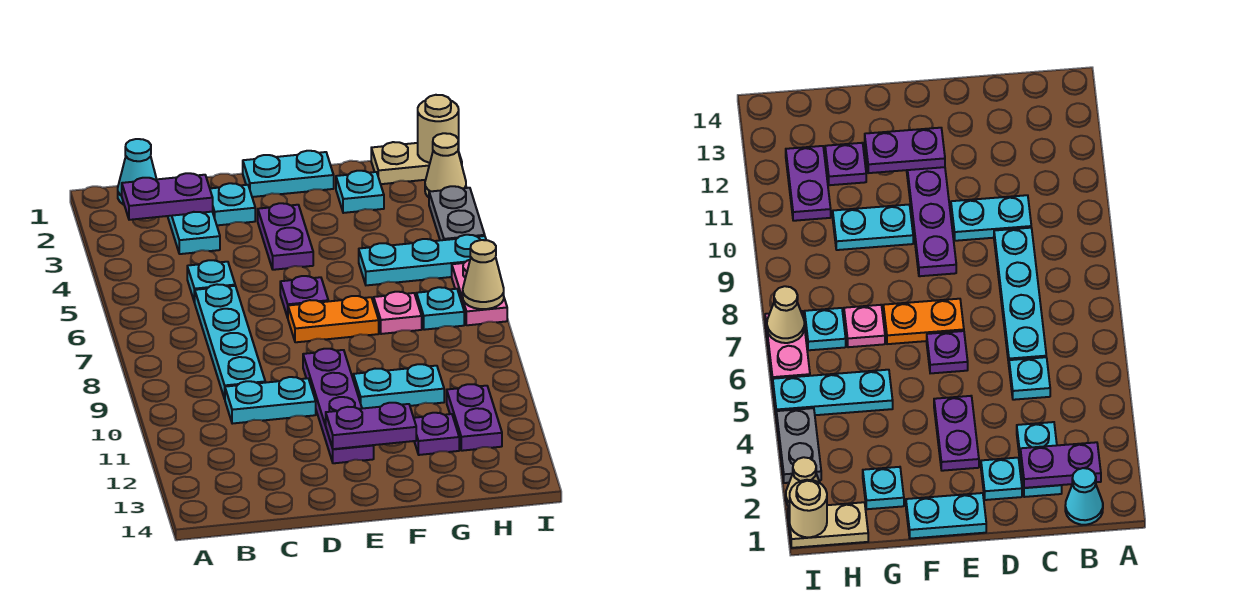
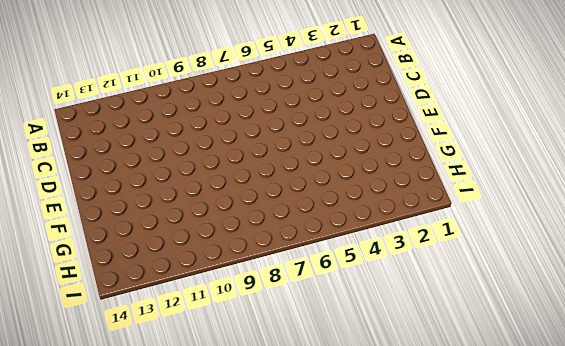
none -> cyan cone B1 level 1
none -> cyan plate C2:C3 level 1
none -> cyan plate C5 level 1

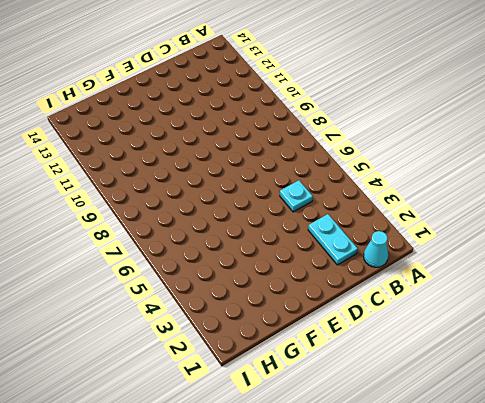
none -> cyan plate C6:C9 level 1
none -> cyan plate C10:D10 level 1
none -> cyan plate D2 level 1

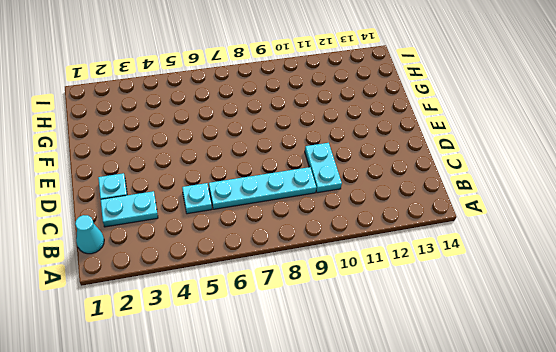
none -> cyan plate E1:F1 level 1
none -> purple plate E3:E4 level 1
none -> purple plate E6 level 1

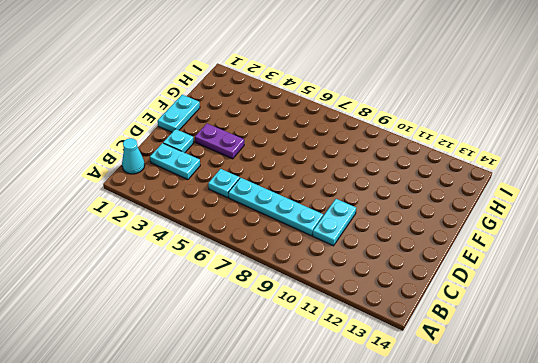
none -> purple plate E6 level 1
none -> orange plate E7:F7 level 1
none -> purple plate E9:E12 level 1

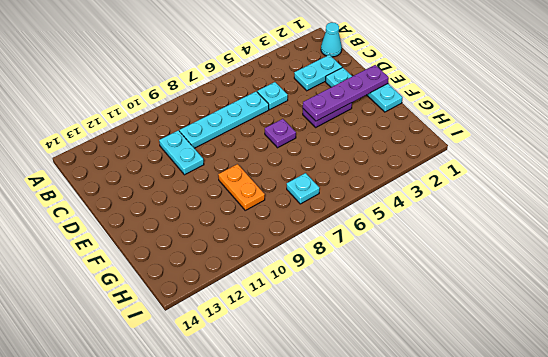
purple plate E1:E4 level 2 -> purple plate E9:E12 level 1
orange plate F9:G9 level 1 -> orange plate E7:F7 level 1
none -> cyan plate F10:G10 level 1
none -> cyan plate G2 level 1
none -> cyan plate G5:I5 level 1

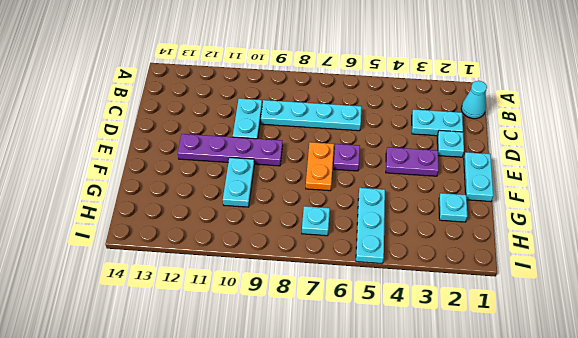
none -> cyan plate C5 level 1
none -> pink plate G7 level 1
none -> purple plate G12 level 1

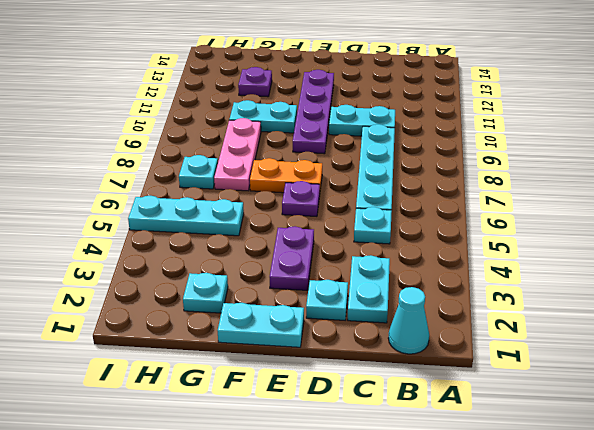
pink plate G7:G9 level 1 -> pink plate G7 level 1
none -> tan plate H1:I1 level 1
none -> purple plate H11:H12 level 1
none -> tan cone I2 level 1

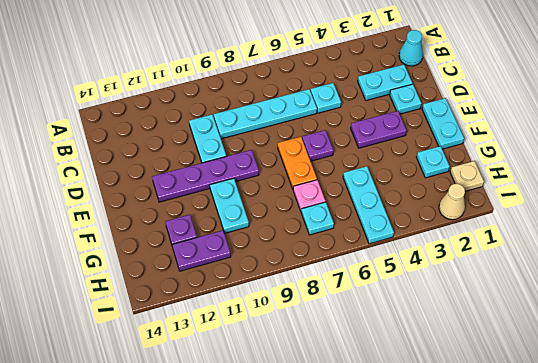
tan plate H1 level 1 -> tan plate H1:I1 level 1
none -> grey plate I3:I4 level 1
none -> pink plate I6:I7 level 1
none -> purple plate B2:C2 level 2

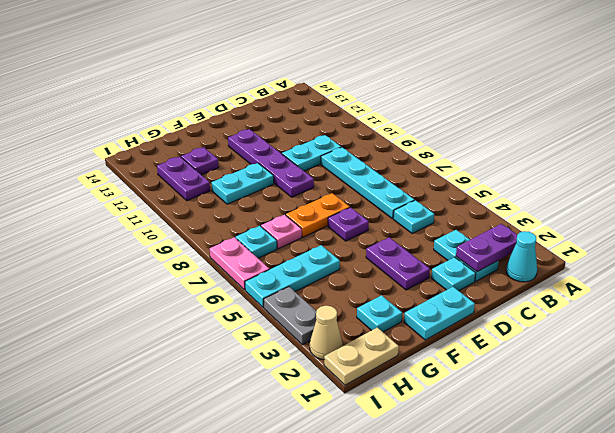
none -> purple plate E12:F12 level 2
none -> tan round brick I1 level 2
none -> tan cone I7 level 2

